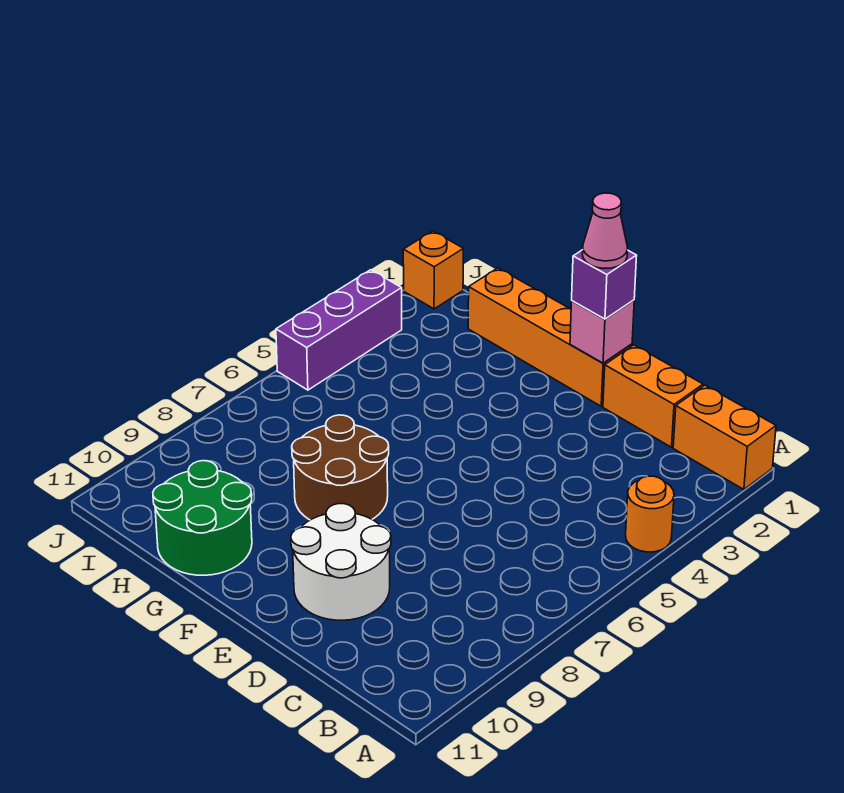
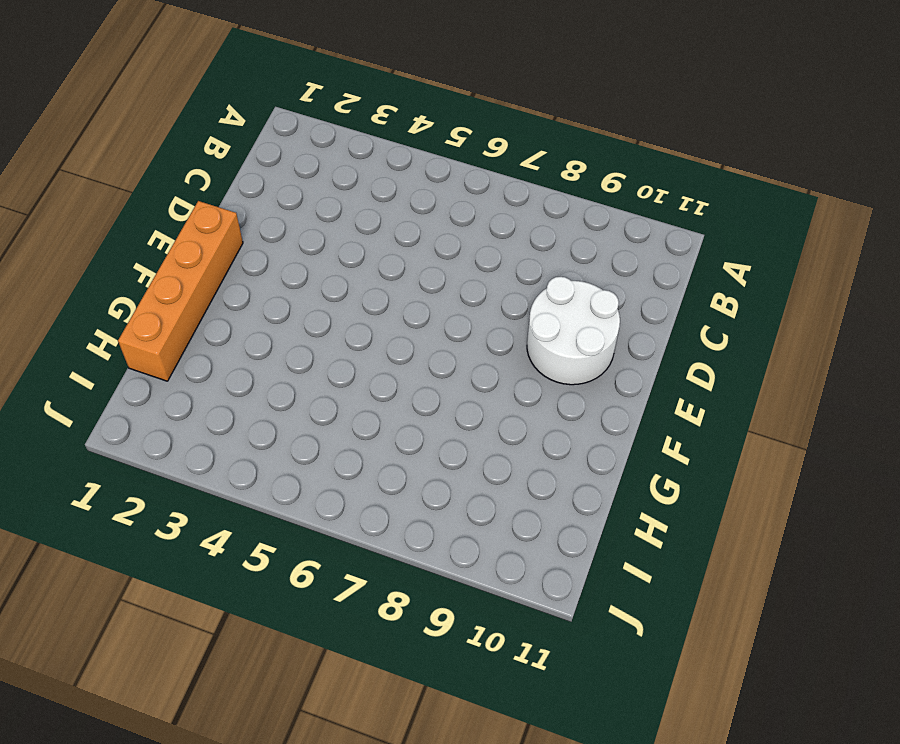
none -> orange brick A1:B1 level 1
none -> orange round brick A4 level 1
none -> orange brick C1:D1 level 1

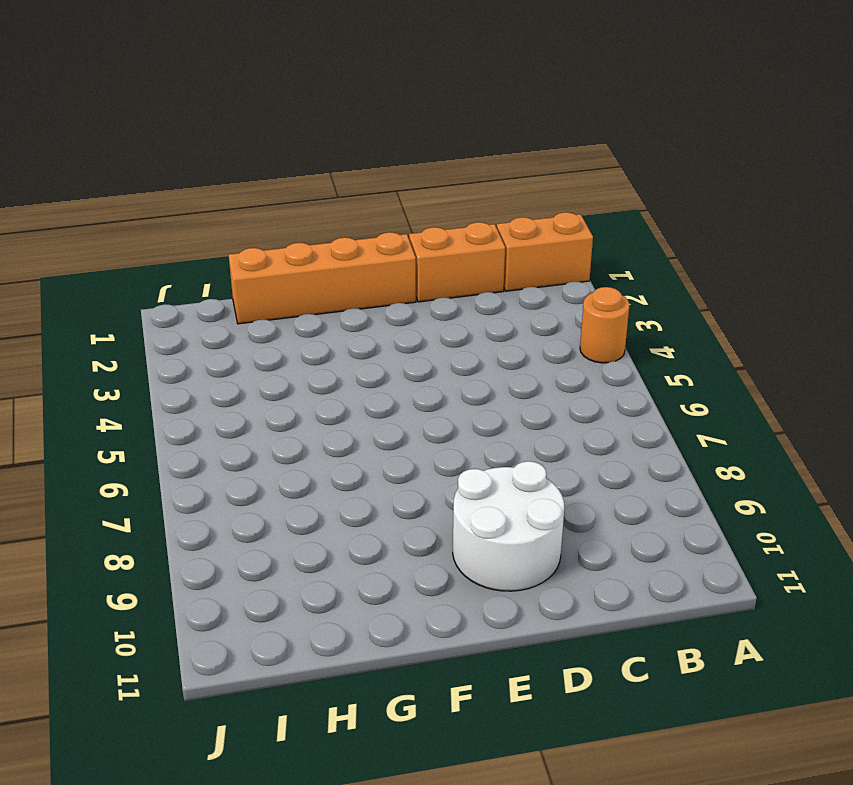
none -> brown round brick F7:G8 level 1
none -> green round brick G10:H11 level 1
none -> orange brick J1 level 1

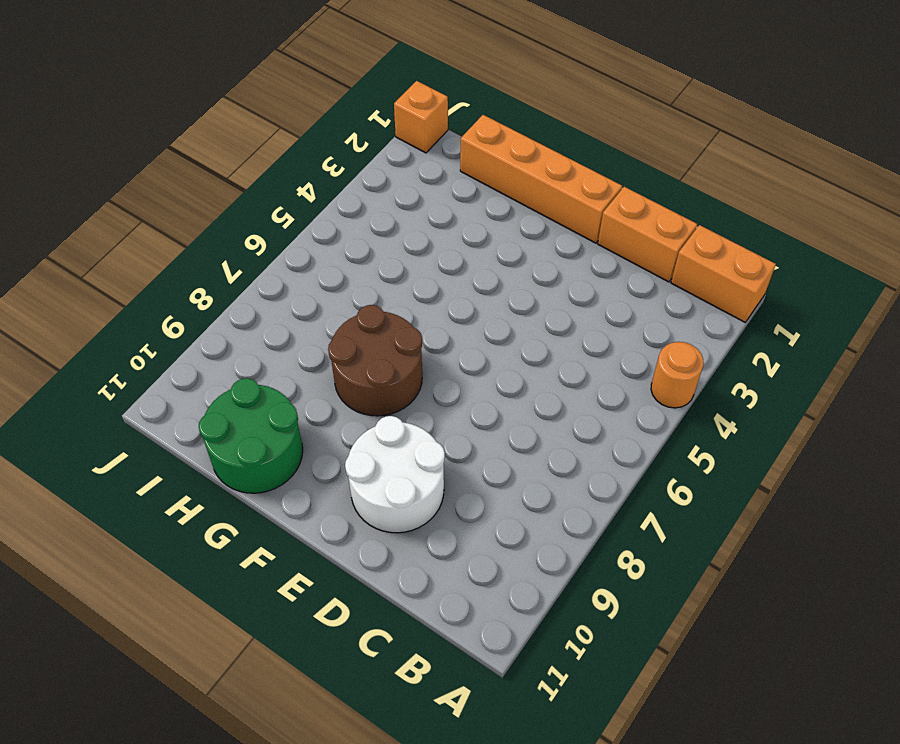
none -> purple brick J3:J5 level 1
none -> pink brick E1 level 2
none -> purple brick E1 level 3

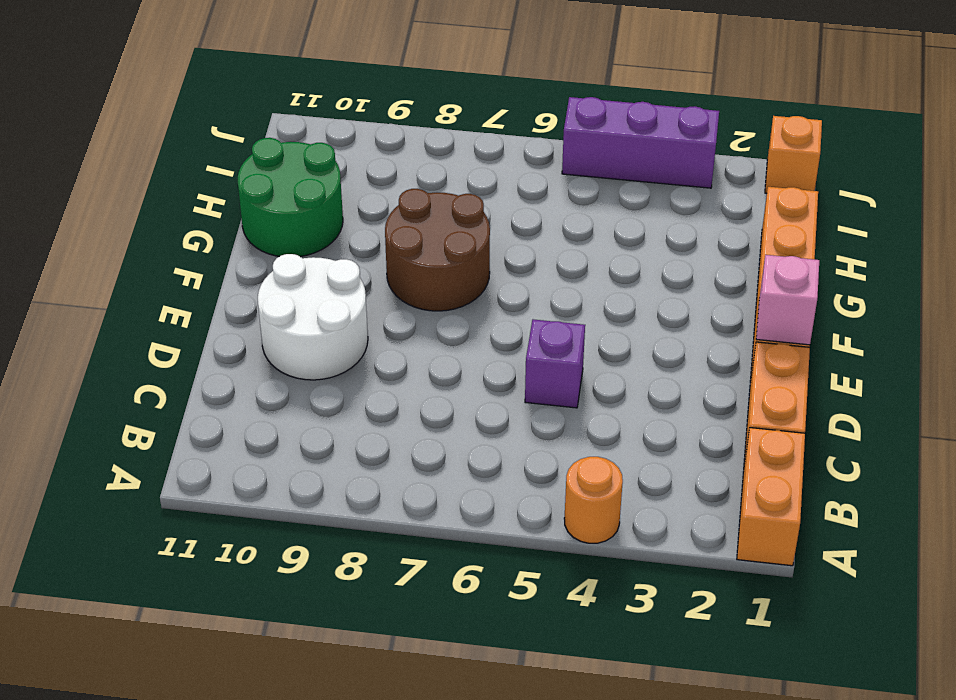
purple brick D5 level 1 -> purple brick E1 level 3
none -> pink cone E1 level 4

